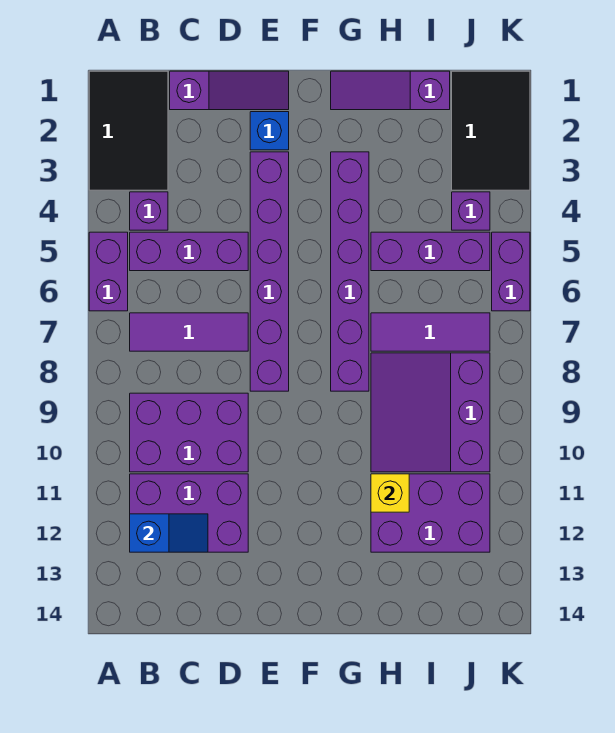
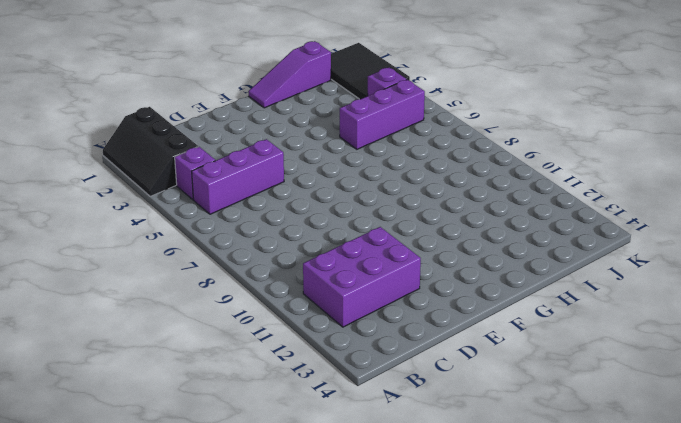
black slope A1:B3 level 1 top B -> black tile A1:B3 level 1
none -> purple brick A5:A6 level 1
none -> purple tile B7:D7 level 1
none -> purple brick B9:D10 level 1

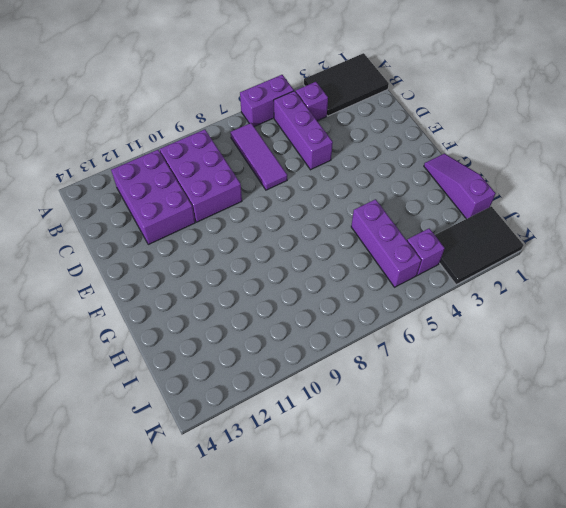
none -> purple slope C1:E1 level 1 top C
none -> blue brick E2 level 1
none -> purple brick E3:E8 level 1

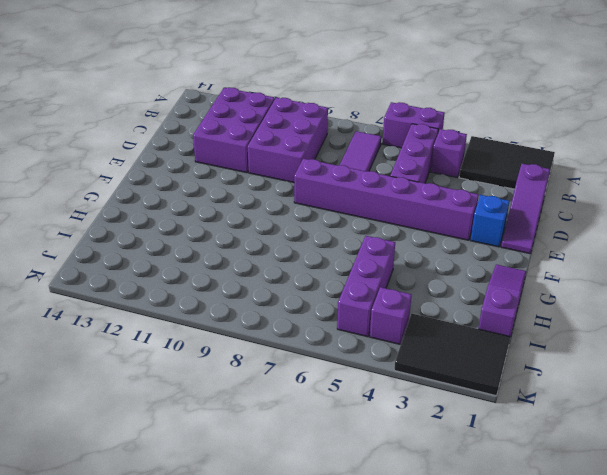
none -> purple brick G3:G8 level 1
none -> purple tile H7:J7 level 1
none -> purple slope H8:J10 level 1 top J

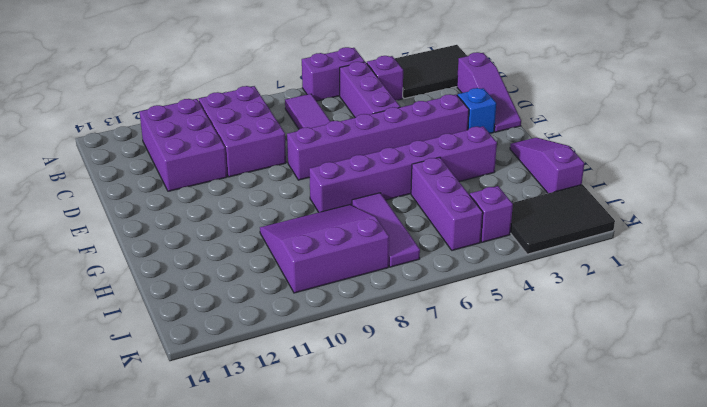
none -> purple brick H11:J12 level 1
none -> purple brick K5:K6 level 1
none -> blue slope B12:C12 level 2 top B

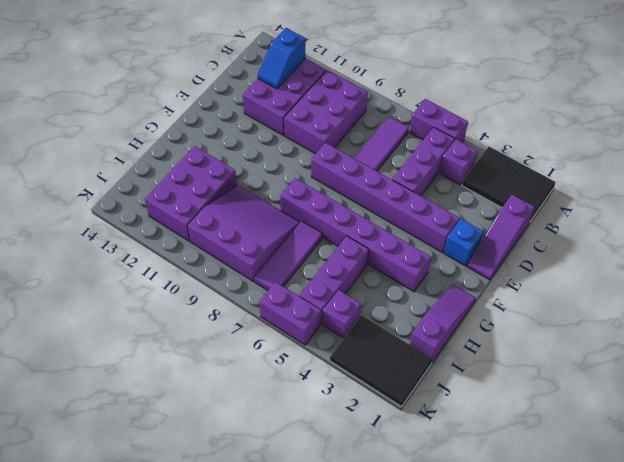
none -> yellow brick H11 level 2

